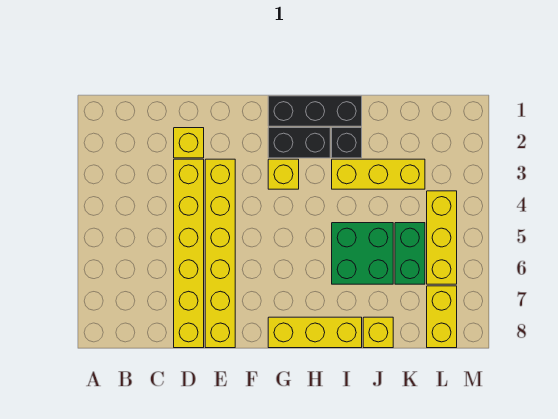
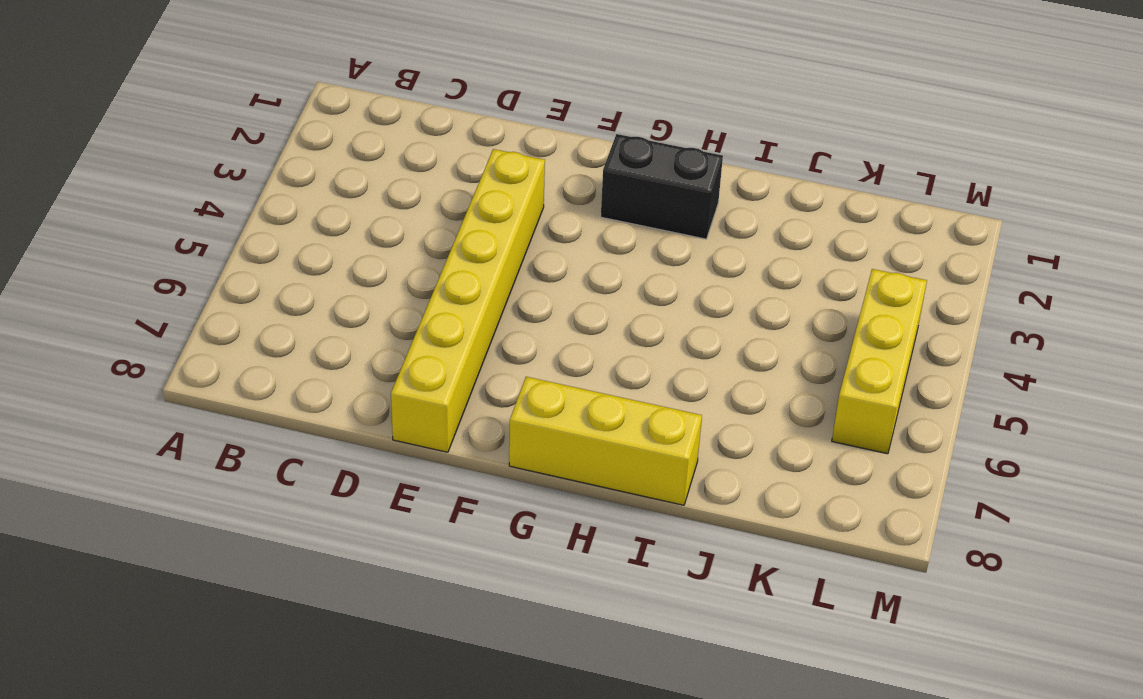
none -> yellow brick D2 level 1
none -> yellow brick D3:D8 level 1
none -> black brick G1:I1 level 1

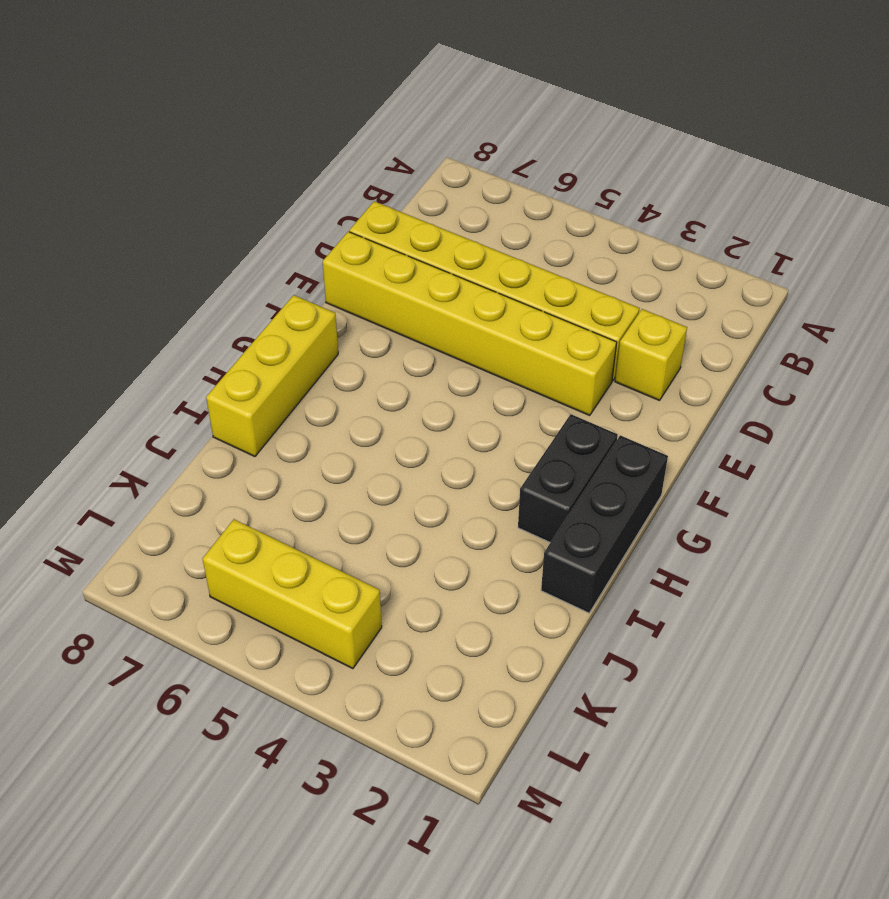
none -> yellow brick G3 level 1
none -> black brick I2 level 1
none -> yellow brick I3:K3 level 1

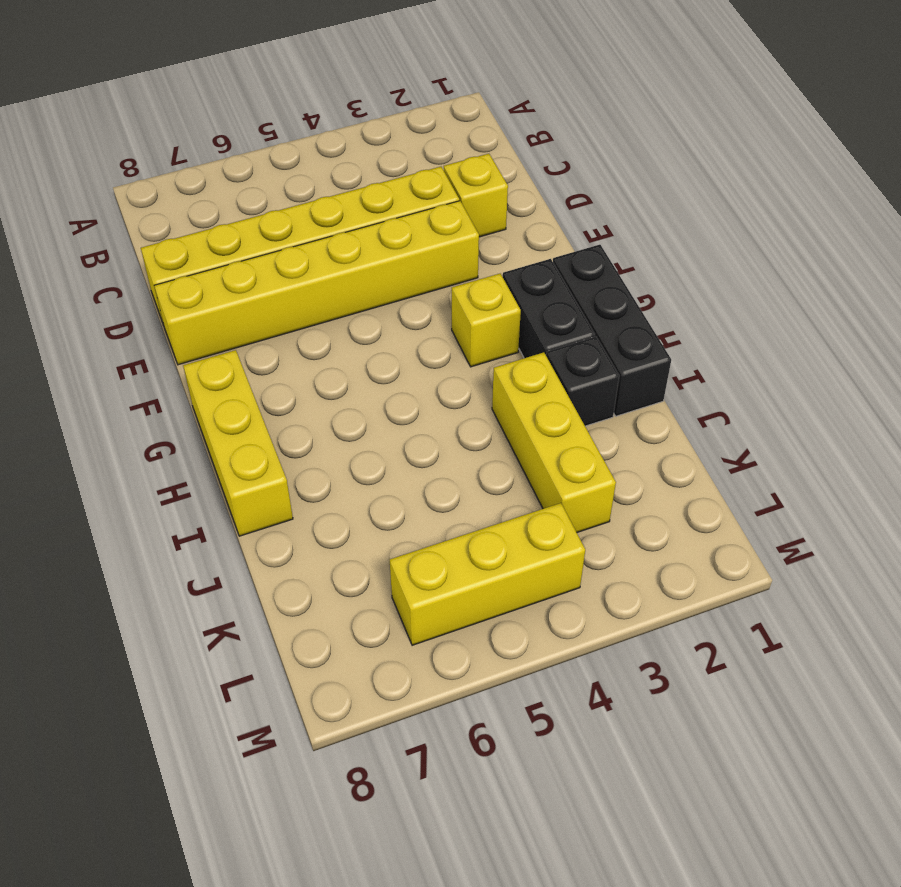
none -> green brick I5:J6 level 1
none -> yellow brick J8 level 1
none -> green brick K5:K6 level 1

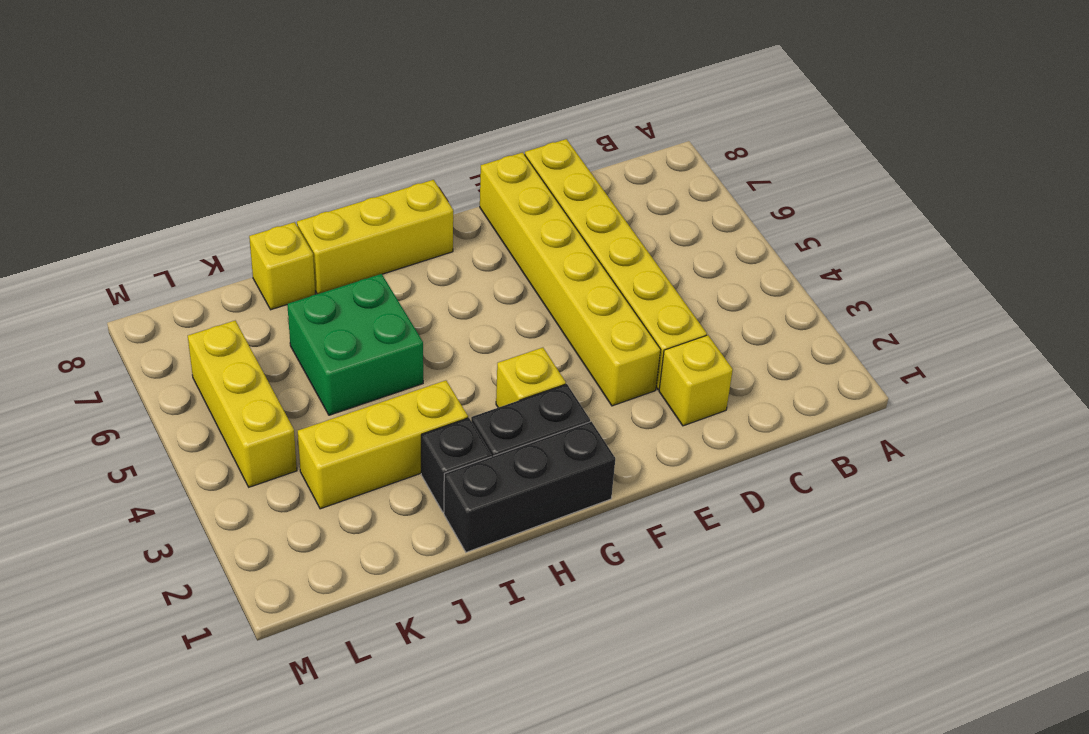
none -> green brick K5:K6 level 1
none -> yellow brick L7:L8 level 1

